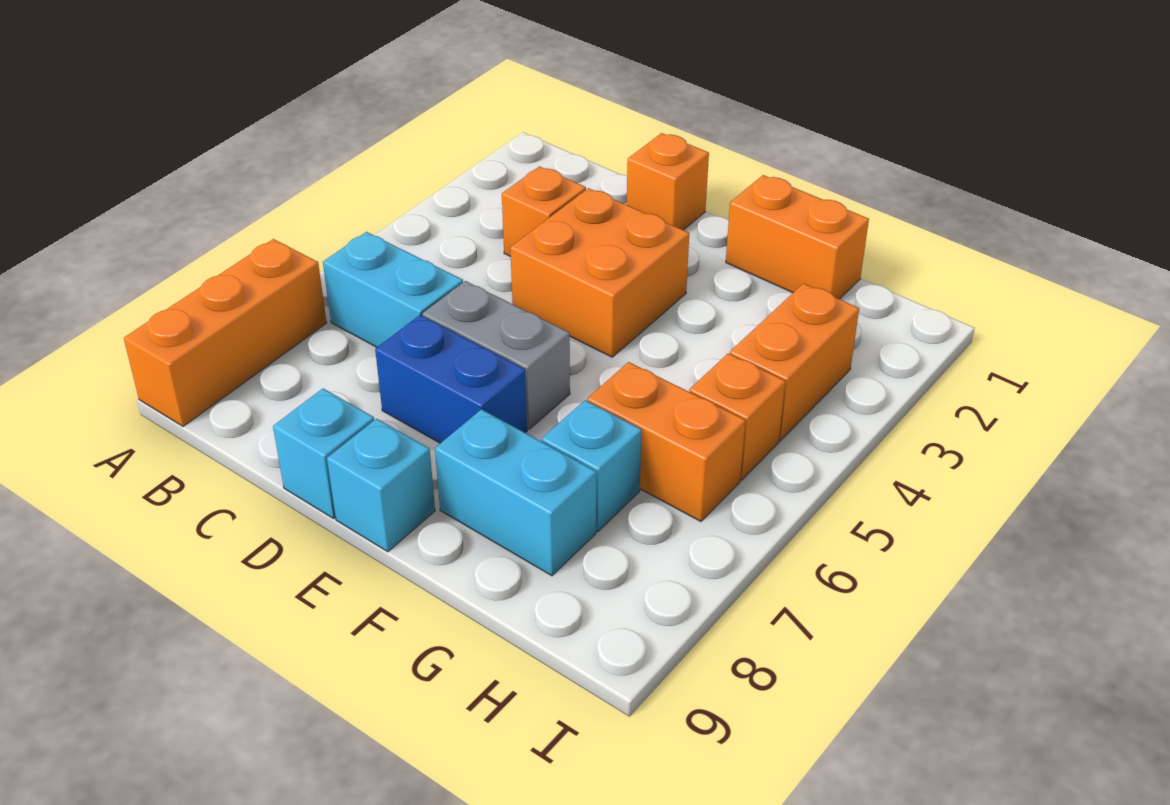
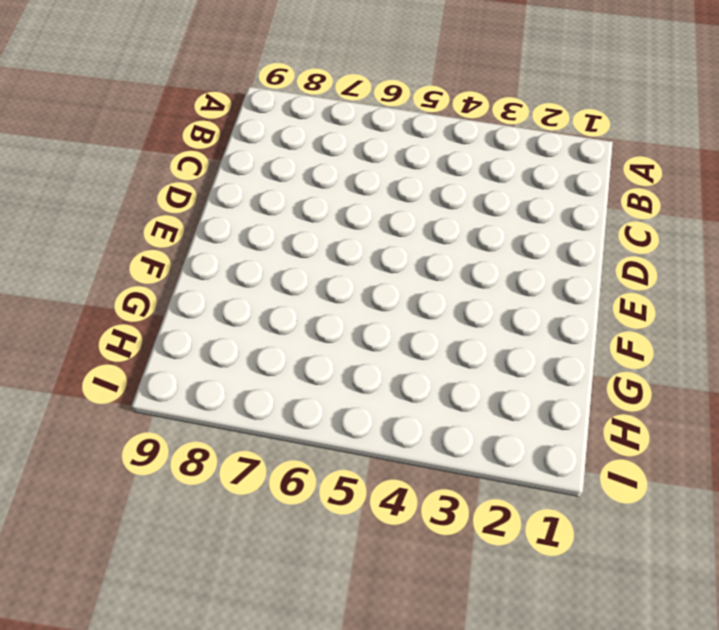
none -> orange brick A7:A9 level 1
none -> cyan brick B6:C6 level 1
none -> orange brick C3 level 1

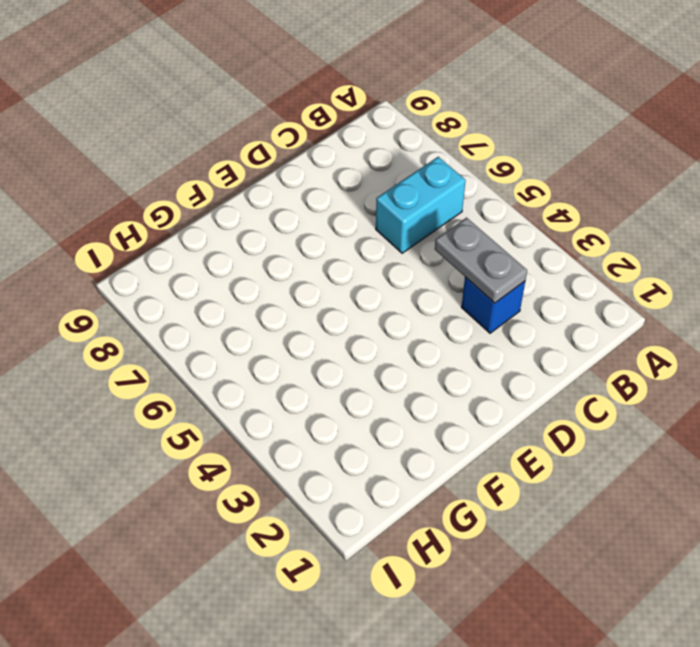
blue brick C3 level 1 -> orange brick C3 level 1
grey plate C3:C4 level 2 -> none
none -> orange brick A7:A9 level 1
none -> orange brick D1 level 1
none -> orange brick D3:E4 level 1

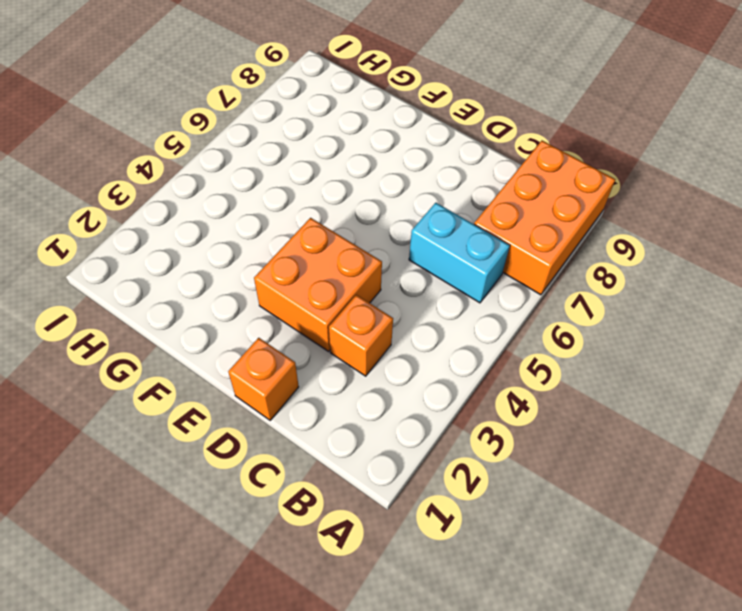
orange brick A7:B9 level 1 -> orange brick A7:A9 level 1
none -> grey brick D6:E6 level 1
none -> blue brick D7:E7 level 1
none -> cyan brick D9 level 1

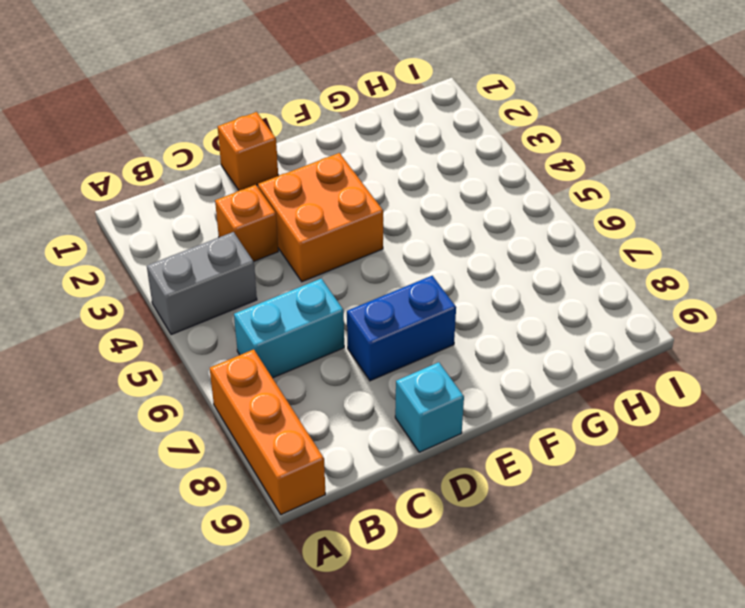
grey brick A4:B4 level 1 -> grey brick D6:E6 level 1
none -> cyan brick E9 level 1
none -> orange brick F1:G1 level 1
none -> cyan brick F8:G8 level 1

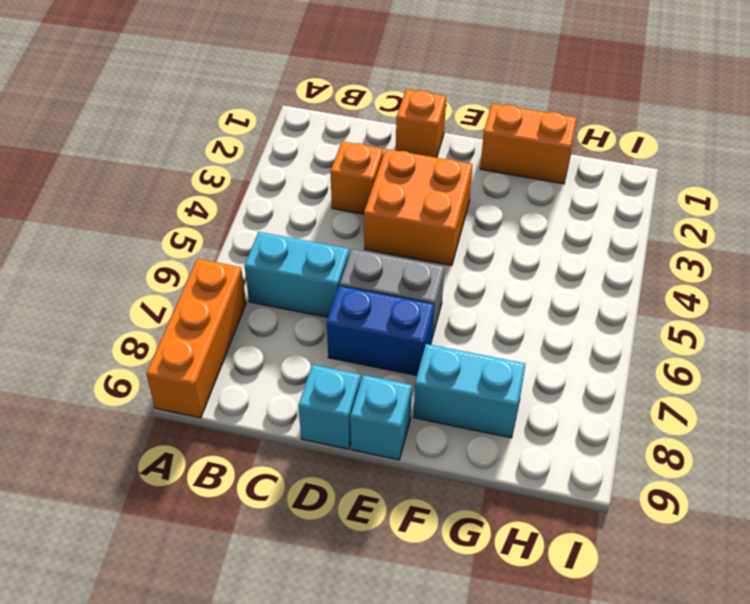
none -> orange brick G6:H6 level 1
none -> cyan brick G7 level 1
none -> orange brick H3:H4 level 1

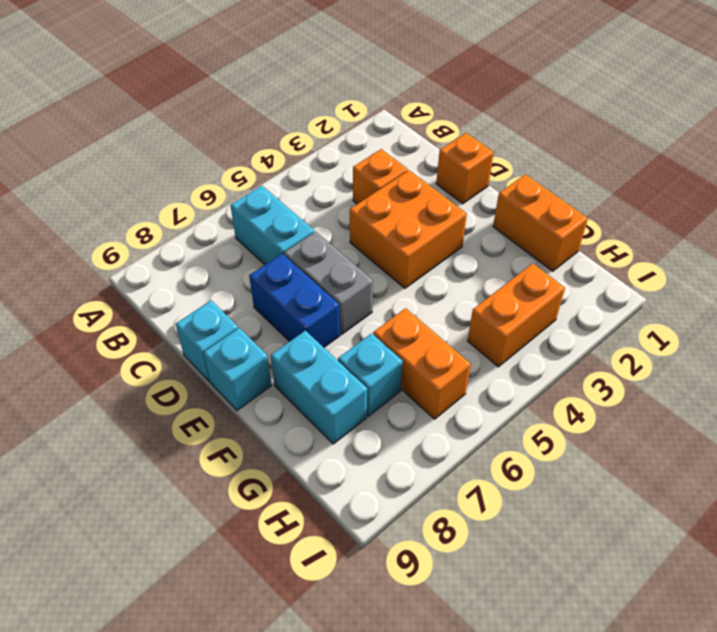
none -> orange brick A7:A9 level 1
none -> orange brick H5 level 1

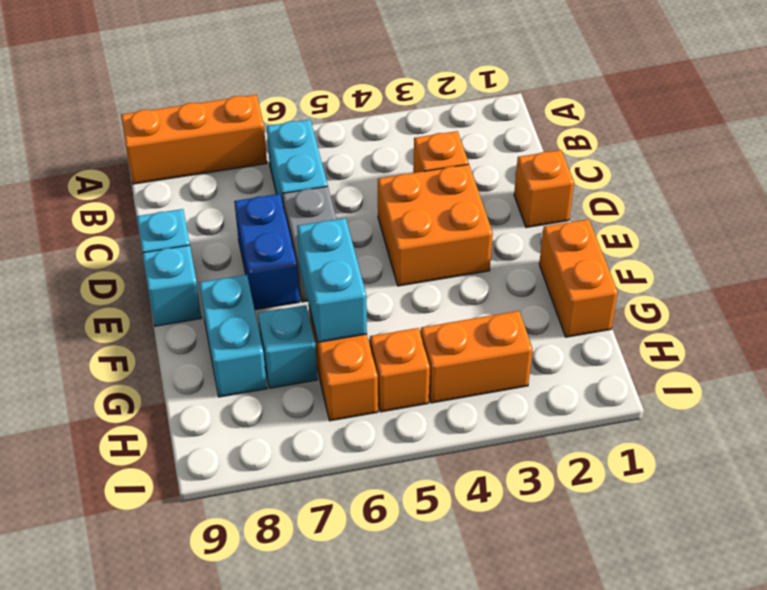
cyan brick F6:G6 level 2 -> none

